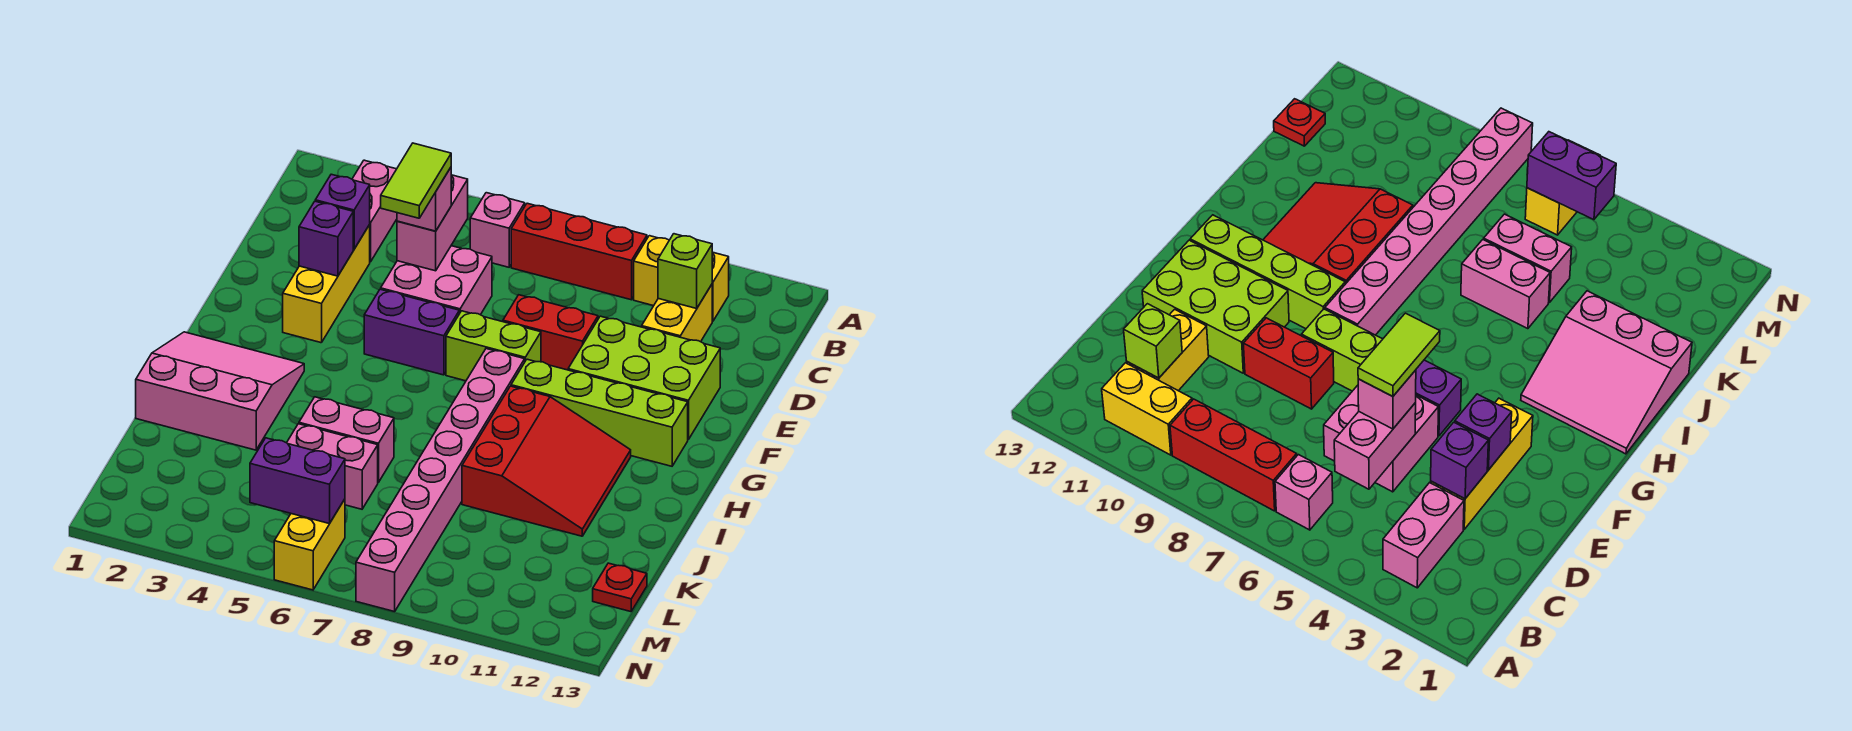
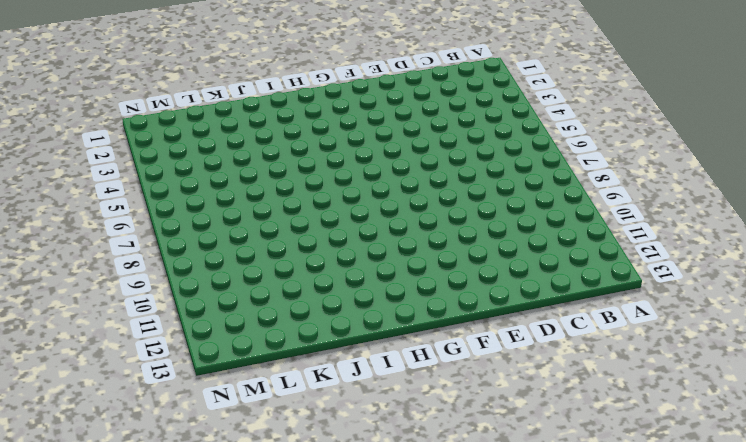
none -> pink brick B3:C3 level 1
none -> pink brick B6 level 1
none -> red brick B7:B9 level 1

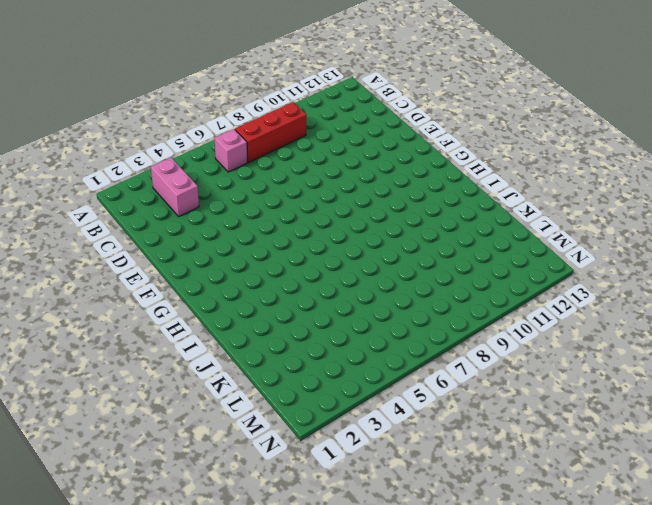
none -> yellow brick B10:B11 level 1
none -> yellow brick C11:D11 level 1
none -> yellow brick D3:F3 level 1

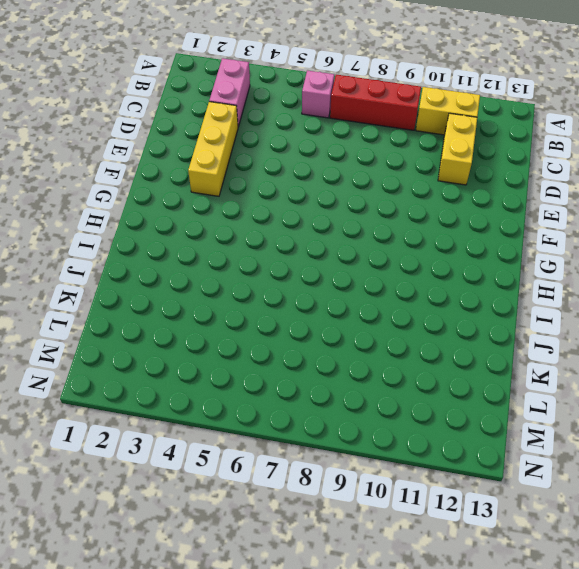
none -> pink brick D5:E6 level 1
none -> red brick E8:E9 level 1
none -> lime brick E10:F12 level 1

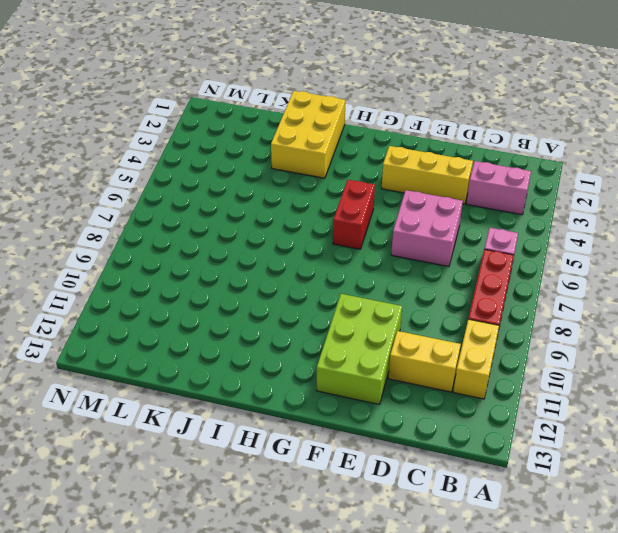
red brick G5:G6 level 1 -> red brick E8:E9 level 1
yellow brick I1:J3 level 1 -> pink slope H1:J3 level 1 top J
none -> purple brick F5:F6 level 1
none -> lime brick F7:F8 level 1
none -> pink brick G8:N8 level 1

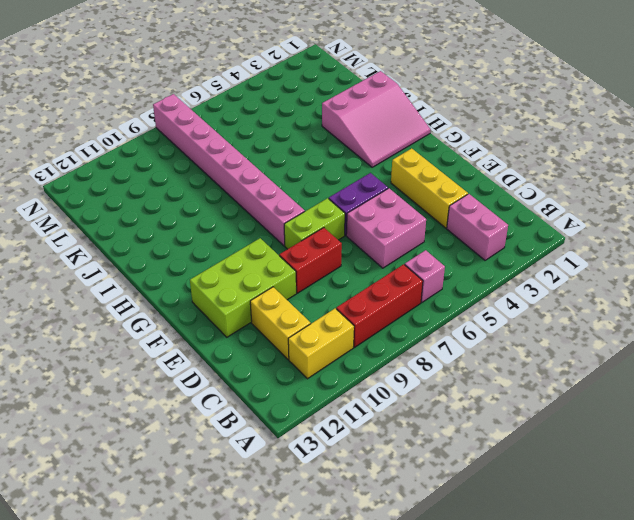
none -> lime brick G9:G12 level 1
none -> red slope H9:J11 level 1 top 9
none -> pink brick J5:J6 level 1

